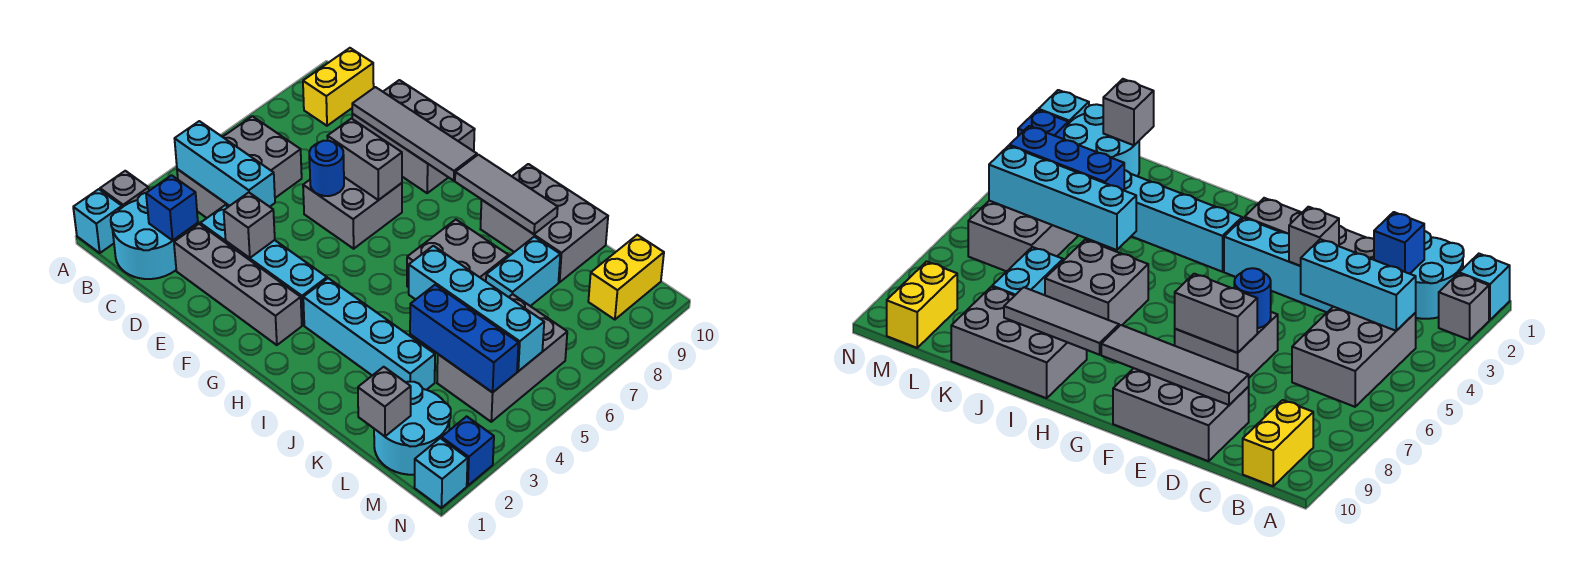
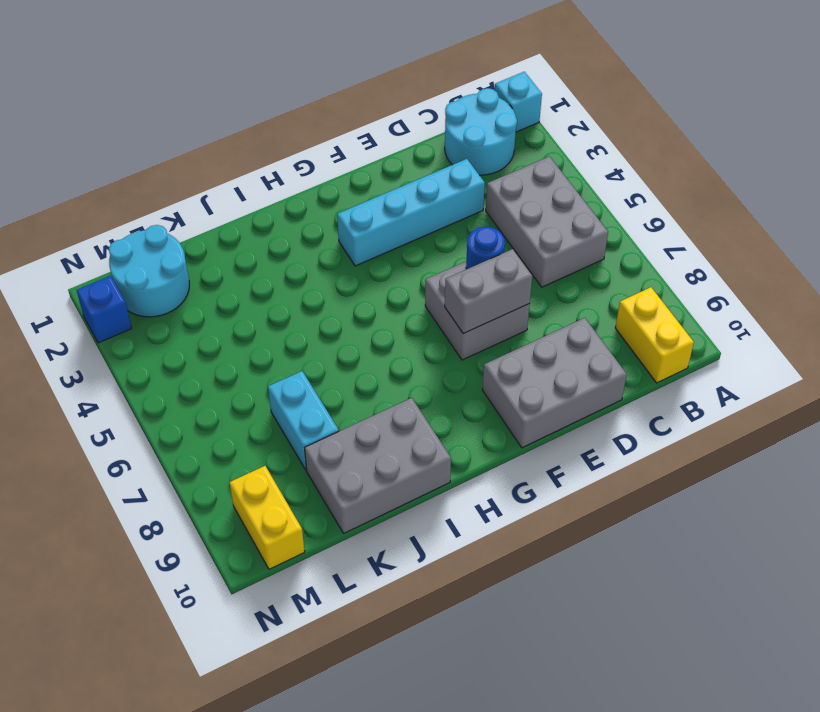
none -> grey brick A2 level 1
none -> grey brick D2:G2 level 1
none -> cyan brick H3:K3 level 1

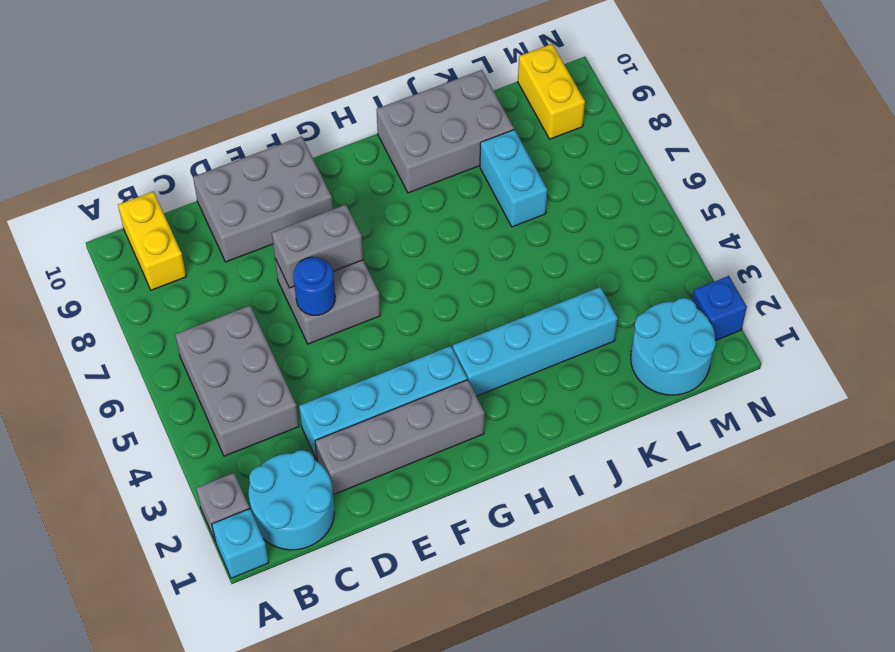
none -> grey brick I6:J7 level 1
none -> grey brick L4:M6 level 1
none -> cyan brick N1 level 1

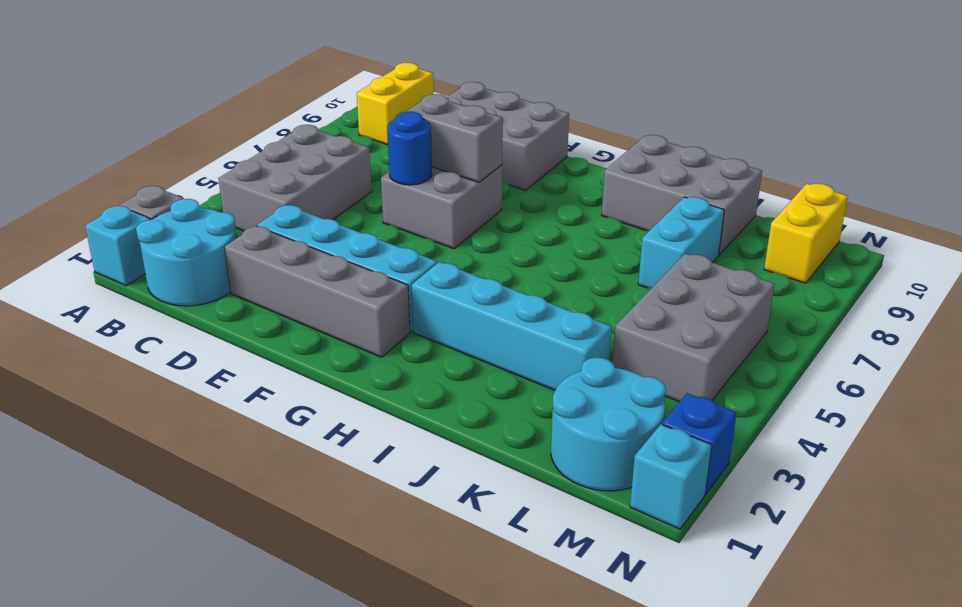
none -> grey brick I6:J7 level 1
none -> cyan brick B4:D4 level 2
none -> blue brick C2 level 2

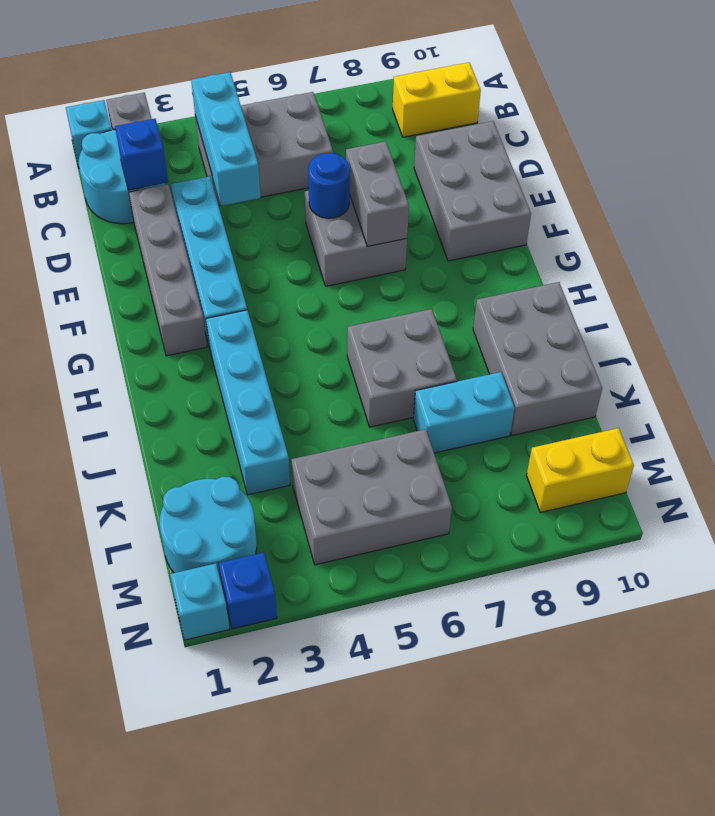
none -> grey tile D9:G9 level 2
none -> grey brick E3 level 2
none -> grey tile H9:J9 level 2

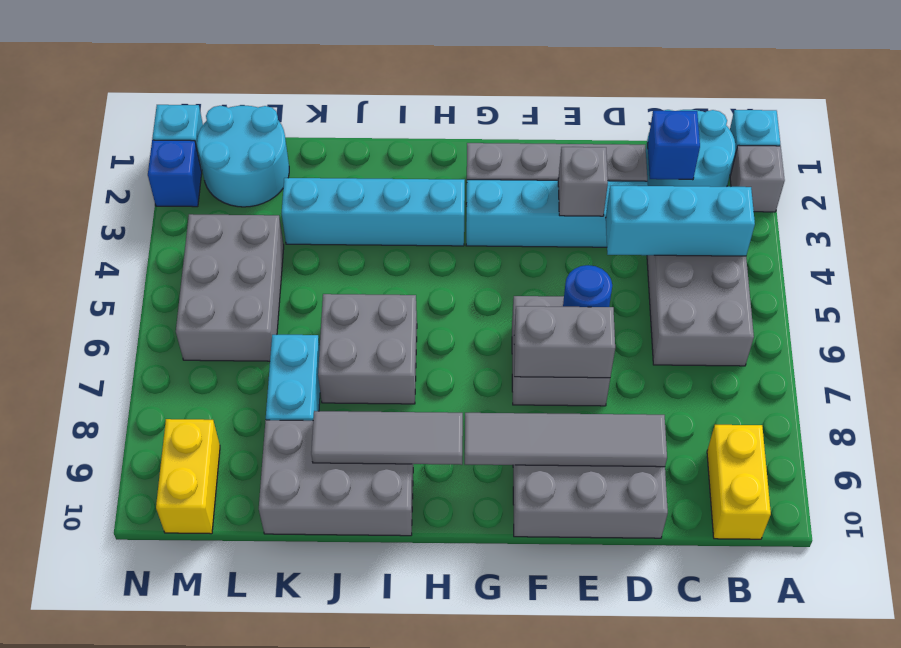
none -> cyan brick J5:M5 level 2
none -> blue brick K4:M4 level 2
none -> grey brick L1 level 2

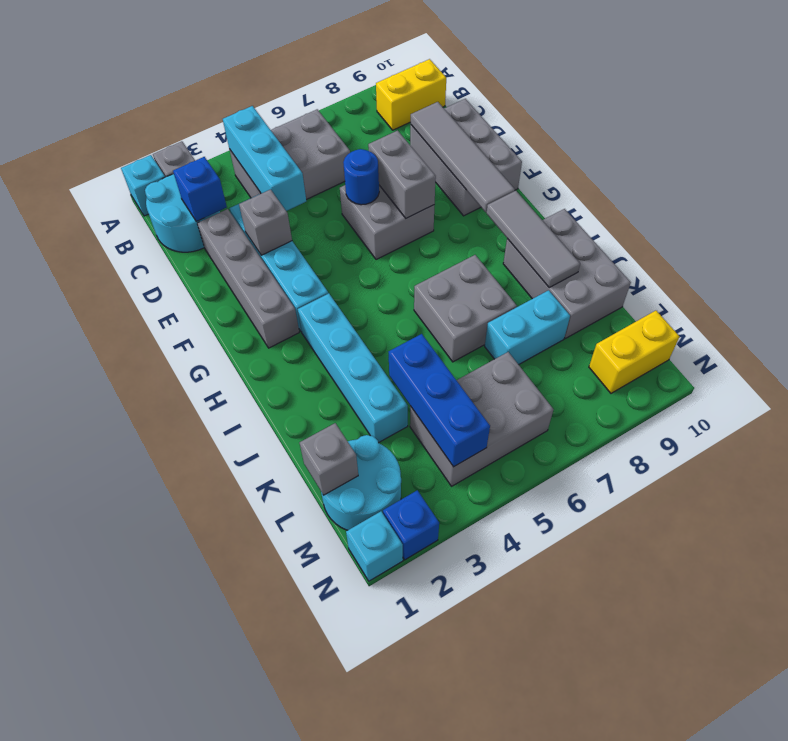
none -> cyan brick J5:M5 level 2

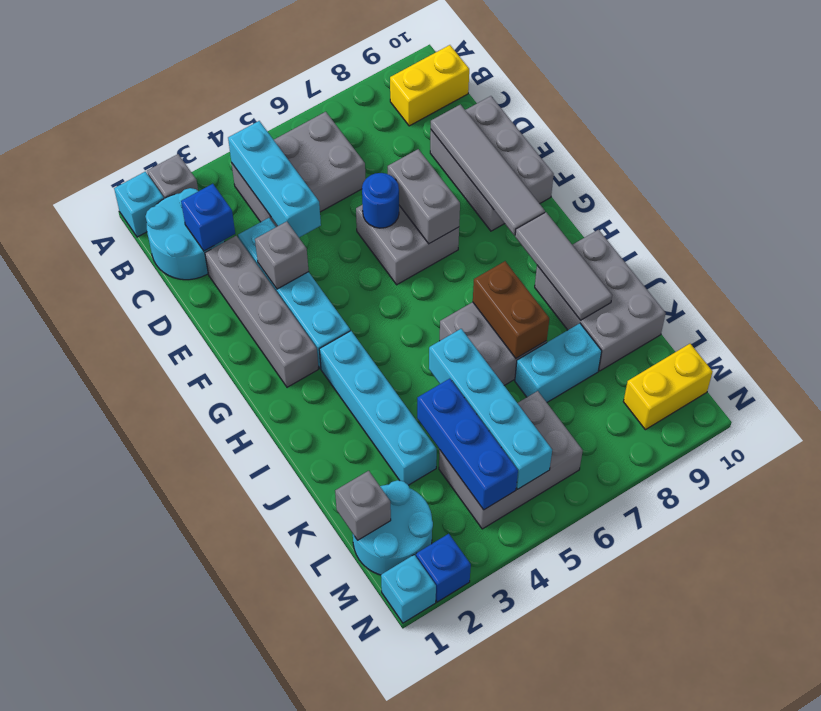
brown brick I7:J7 level 2 -> none

